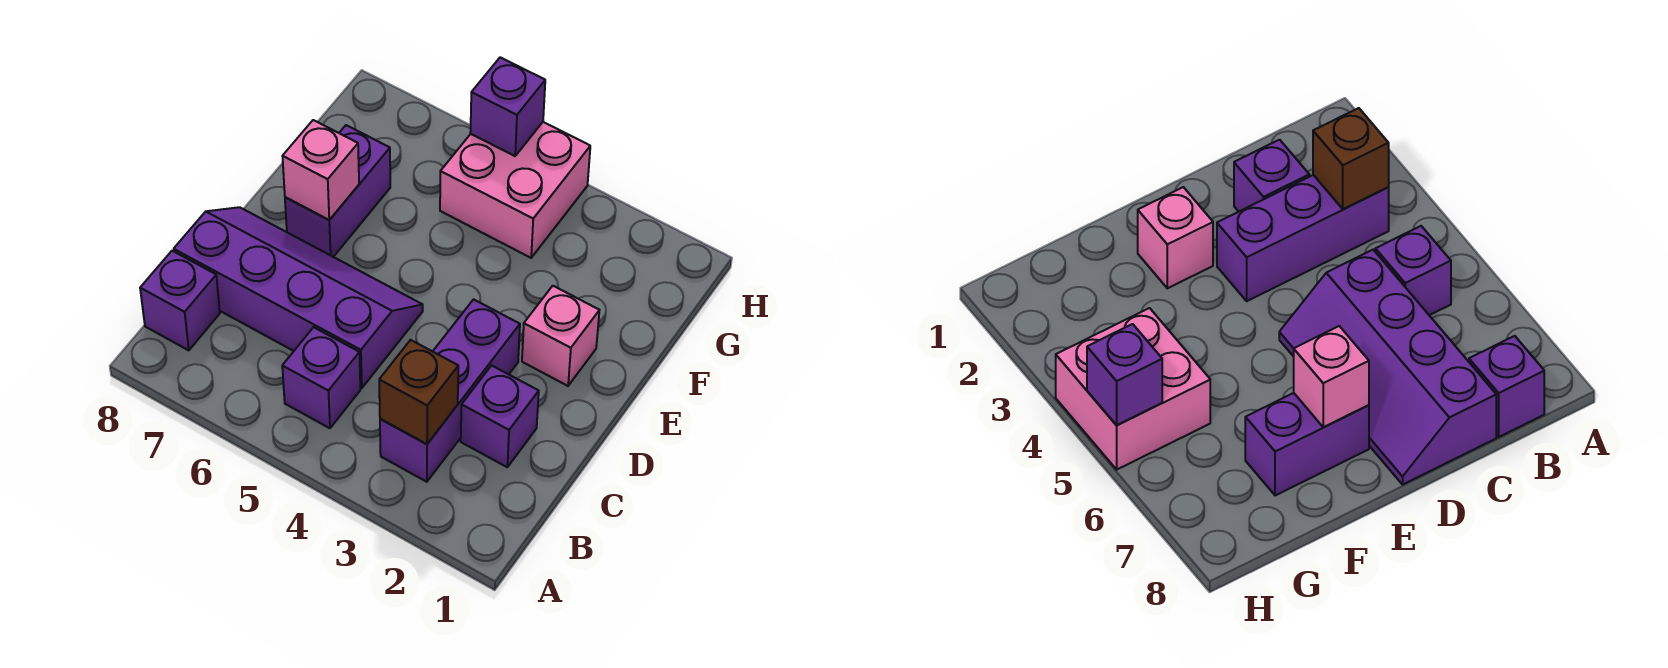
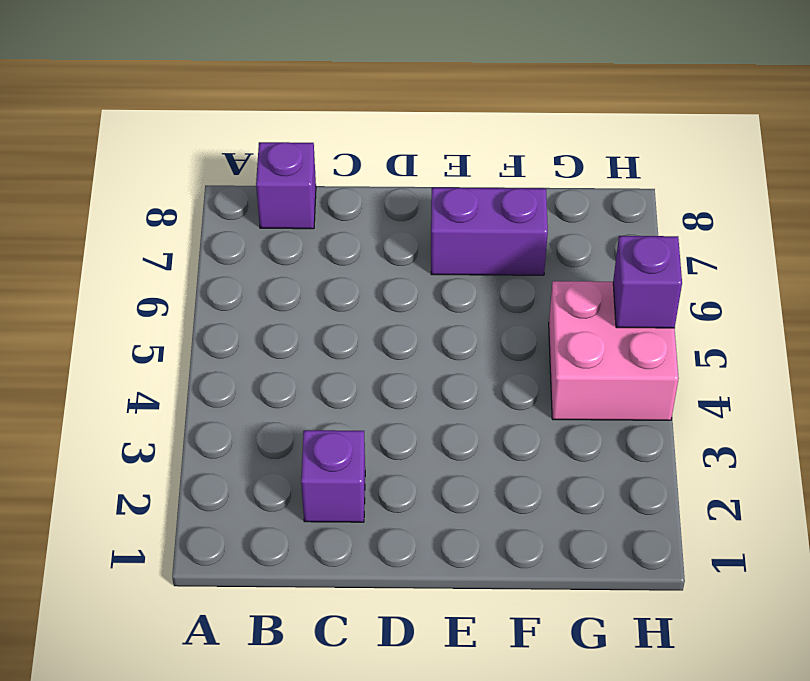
none -> purple brick B3:D3 level 1
none -> purple brick B5 level 1

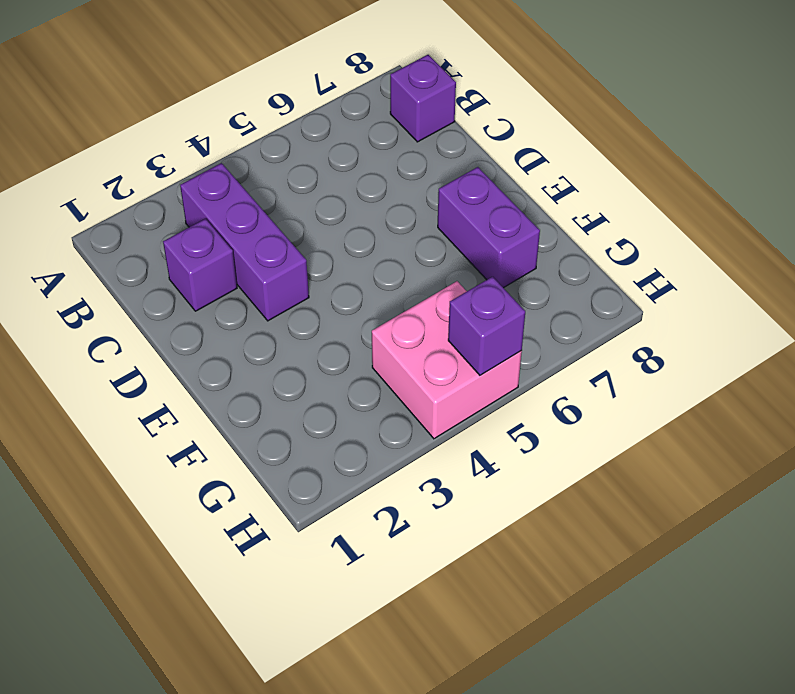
none -> purple brick B5 level 1
none -> purple slope C5:D8 level 1 top C

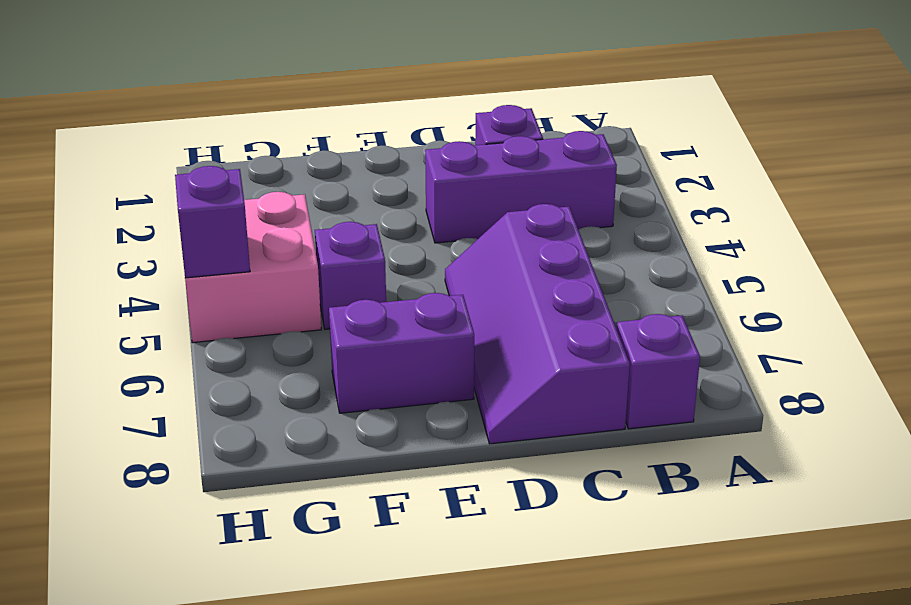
purple brick F5 level 1 -> purple brick B5 level 1
none -> pink brick E2 level 1
none -> brown brick B3 level 2

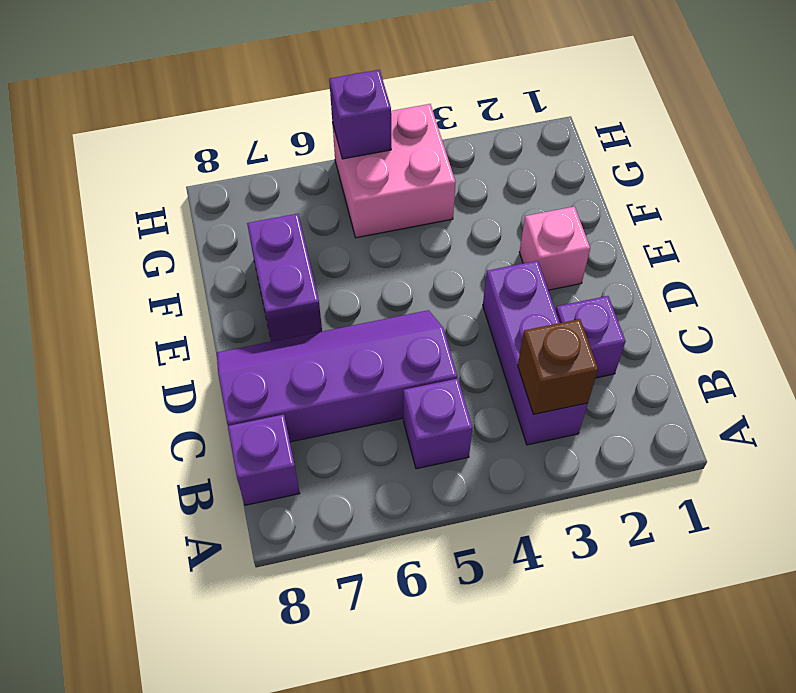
none -> pink brick E7 level 2

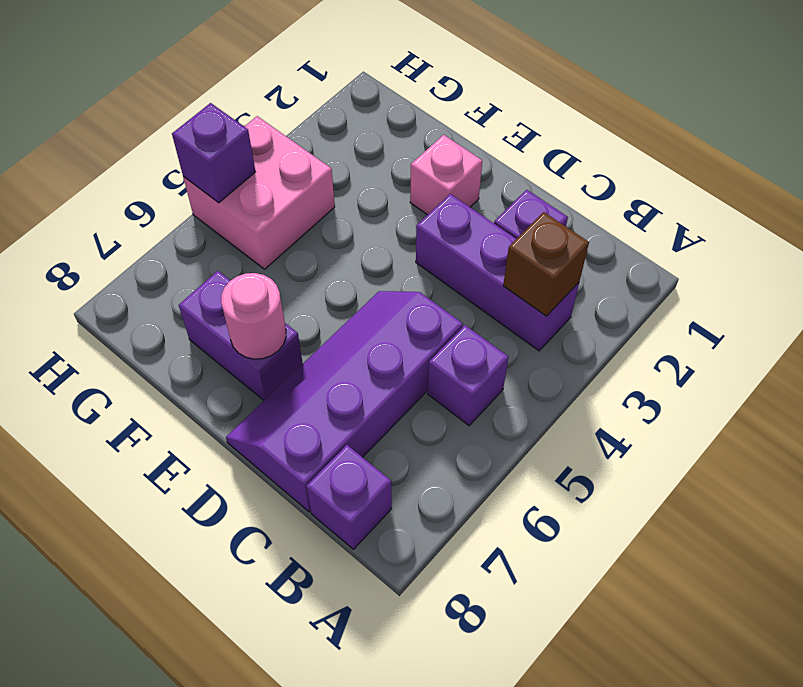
pink round brick E7 level 2 -> pink brick E7 level 2

